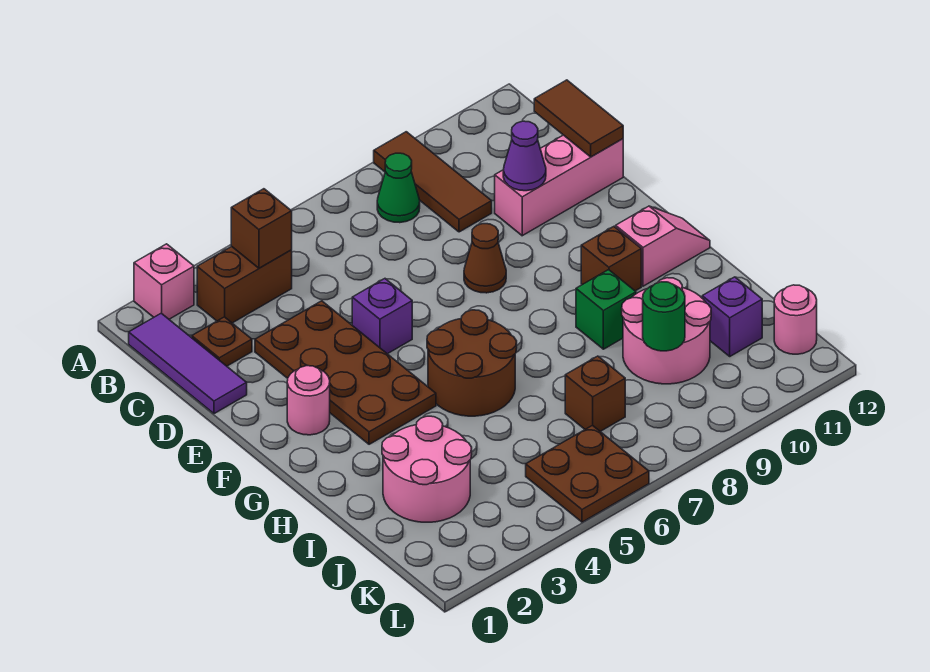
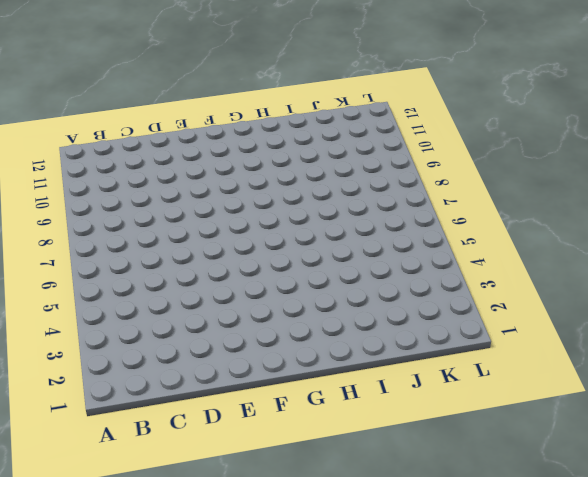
none -> pink brick A2 level 1
none -> brown tile A9:C9 level 1
none -> purple tile B1:D1 level 1

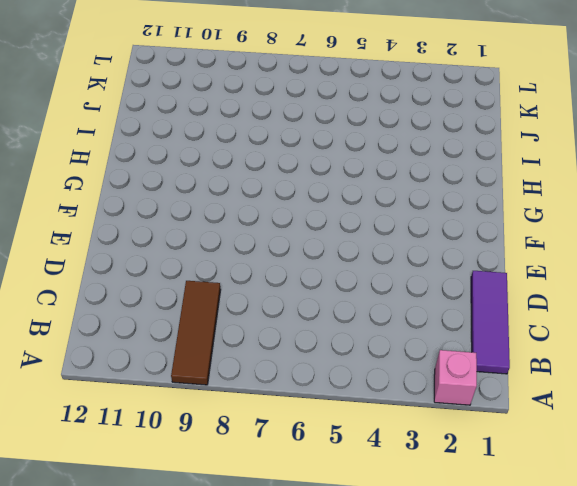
none -> brown brick B3:B4 level 1
none -> green cone B8 level 1
none -> brown plate C2 level 1

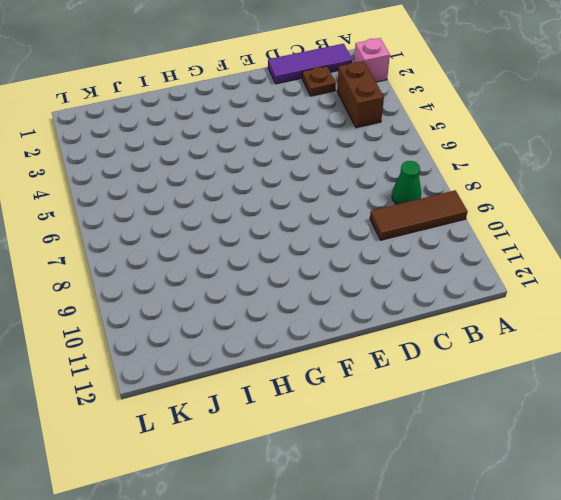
none -> brown plate D3:G4 level 1
none -> pink brick D10:D12 level 1
none -> purple brick E5 level 1

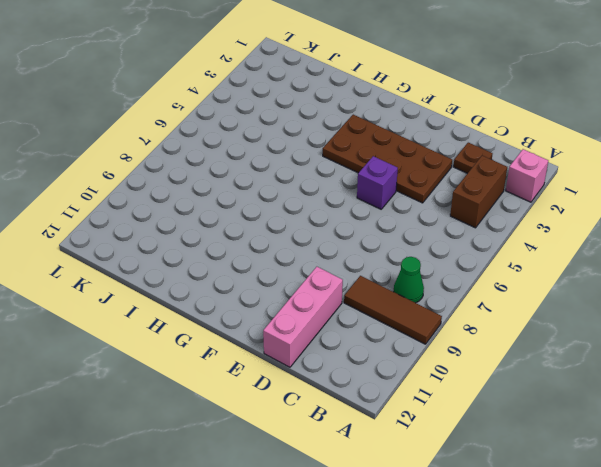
none -> purple tile B1:D1 level 1
none -> brown cone E8 level 1
none -> pink round brick F2 level 1

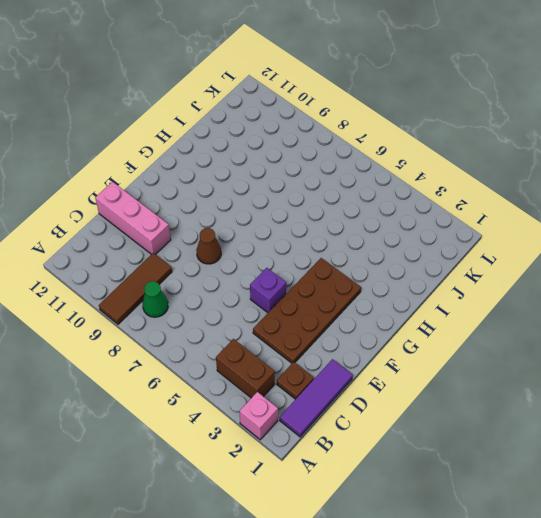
none -> pink round brick F2 level 1
none -> brown round brick G5:H6 level 1
none -> brown brick G10 level 1

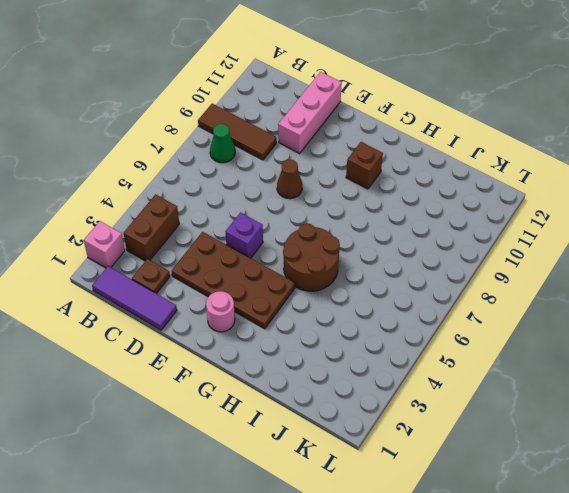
none -> pink slope G11:G12 level 1 top 11
none -> green brick H9 level 1
none -> pink round brick I2:J3 level 1

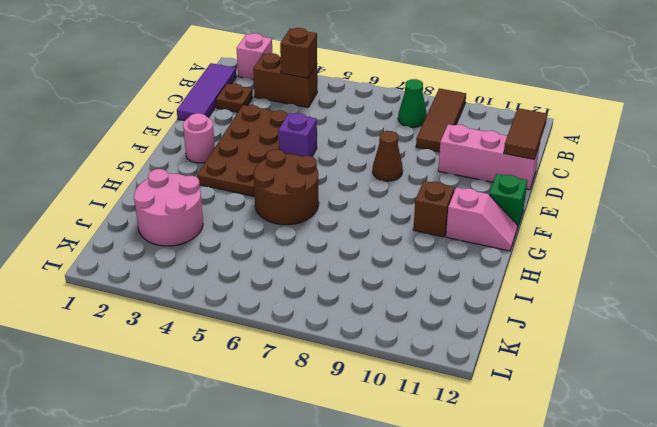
green brick F12 level 1 -> green brick H9 level 1
none -> pink round brick I9:J10 level 1
none -> brown brick J7 level 1
none -> purple brick J11 level 1

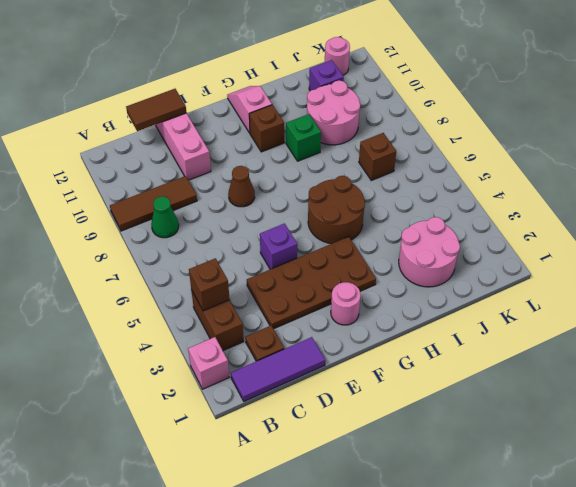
none -> brown plate K5:L6 level 1
none -> purple cone D10 level 2
none -> green round brick J9 level 2

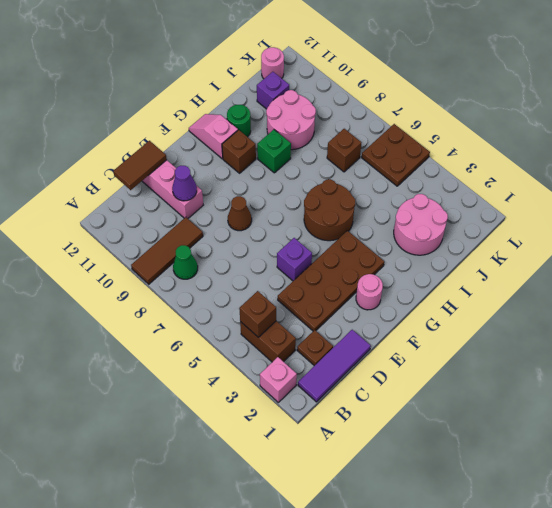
green round brick H11 level 1 -> green round brick J9 level 2

